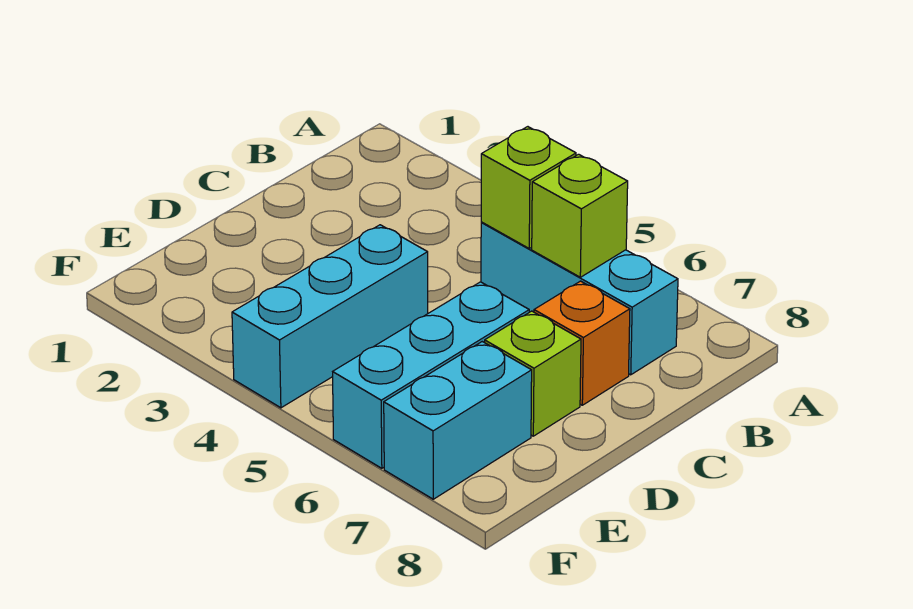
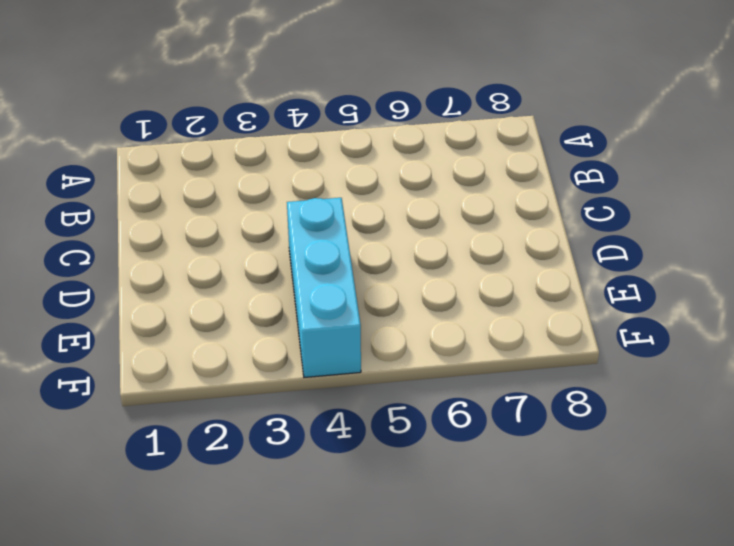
none -> cyan brick B5:B7 level 1
none -> orange brick C7 level 1

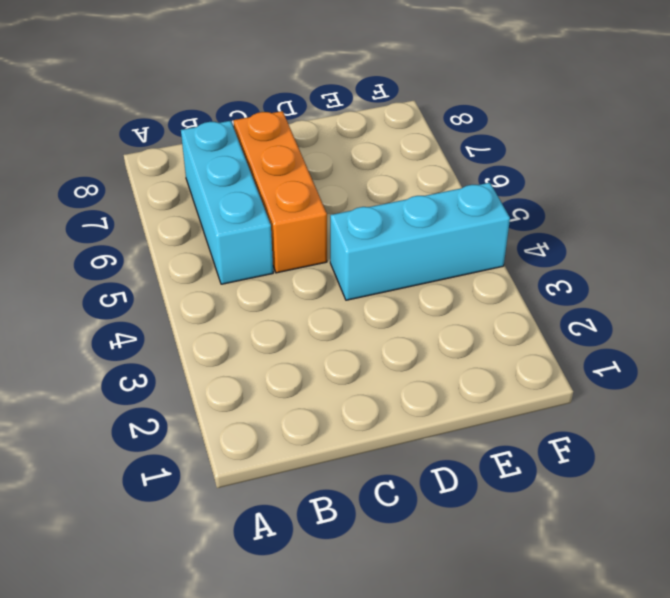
orange brick C5:C7 level 1 -> orange brick C7 level 1
none -> cyan brick D6:F6 level 1
none -> lime brick D7 level 1

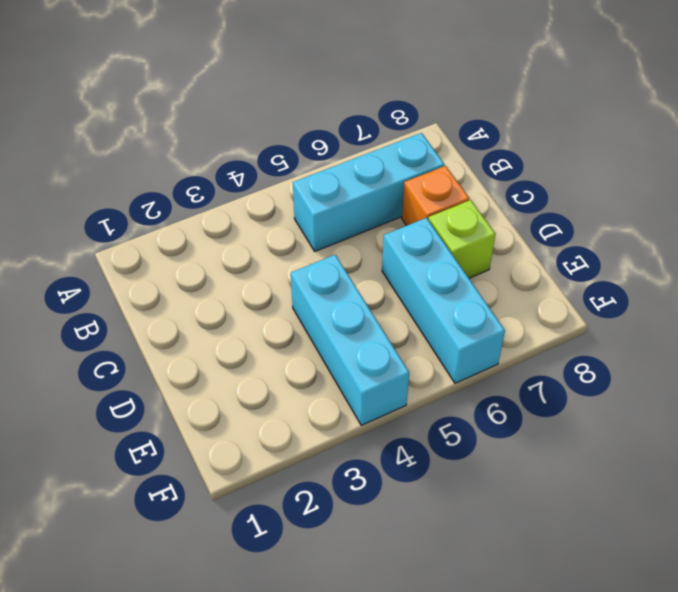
none -> cyan brick E7:F7 level 1
none -> lime brick B5 level 2

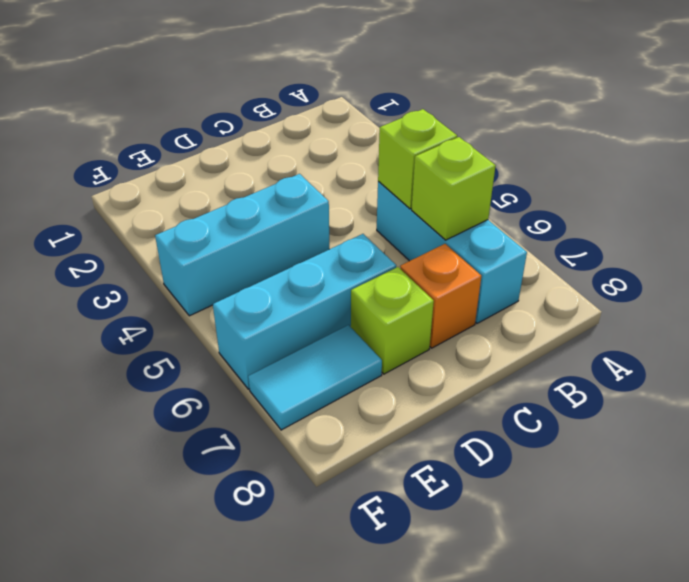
cyan tile E7:F7 level 1 -> cyan brick E7:F7 level 1

